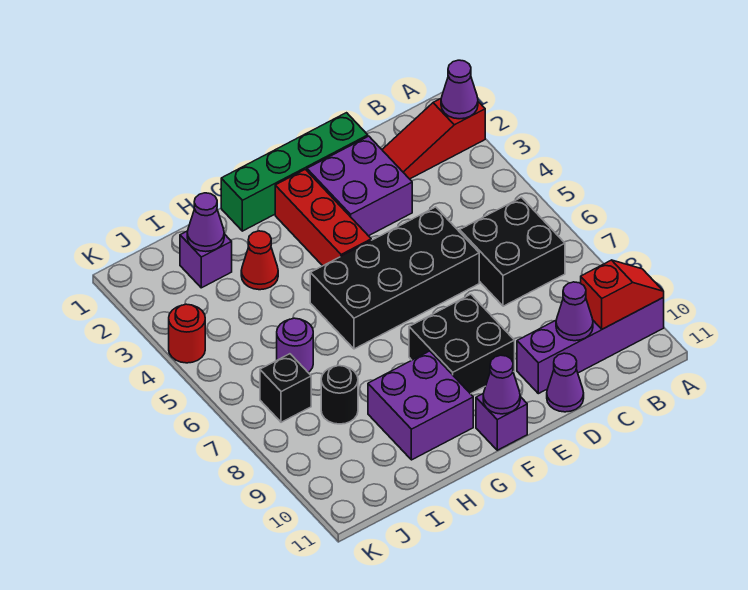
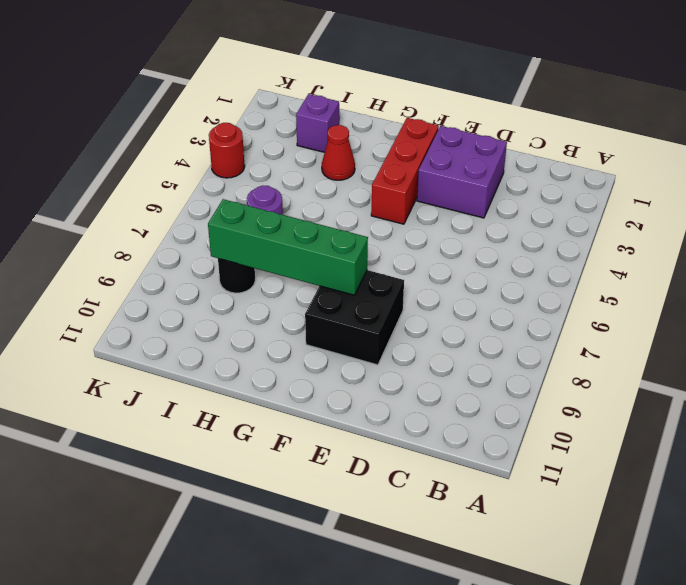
green brick F8:I8 level 2 -> green brick D1:G1 level 1
none -> red slope A2:C2 level 1 top A
none -> purple brick A10:D10 level 1
none -> black brick B6:C7 level 1

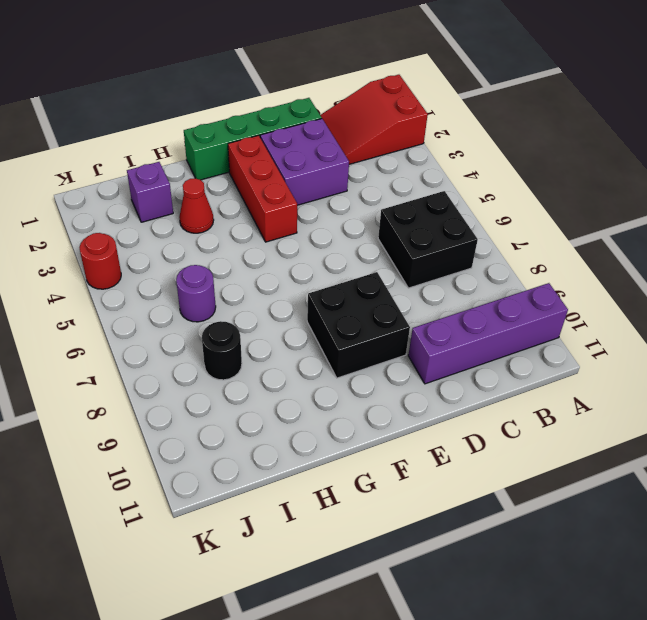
red slope A1:C2 level 1 top A -> red slope A2:C2 level 1 top A
none -> black brick D5:G6 level 1
none -> purple cone D11 level 1
none -> purple brick F11 level 1

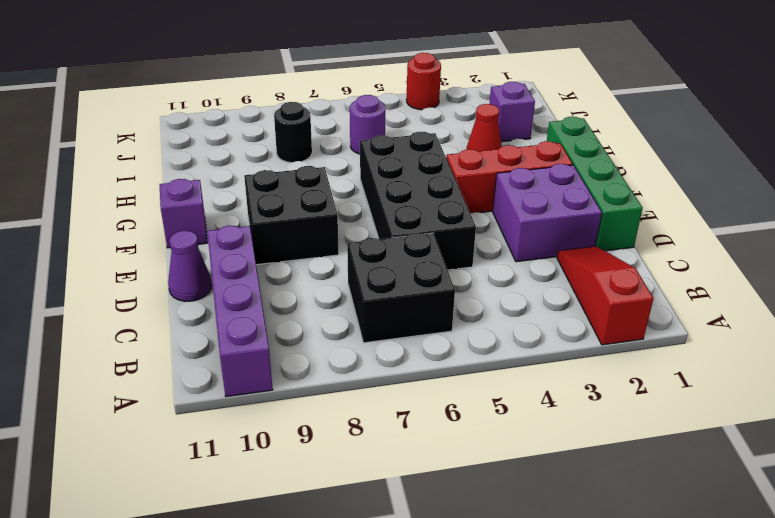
none -> purple brick G9:H10 level 1
none -> black brick J7 level 1
none -> purple cone A2 level 2

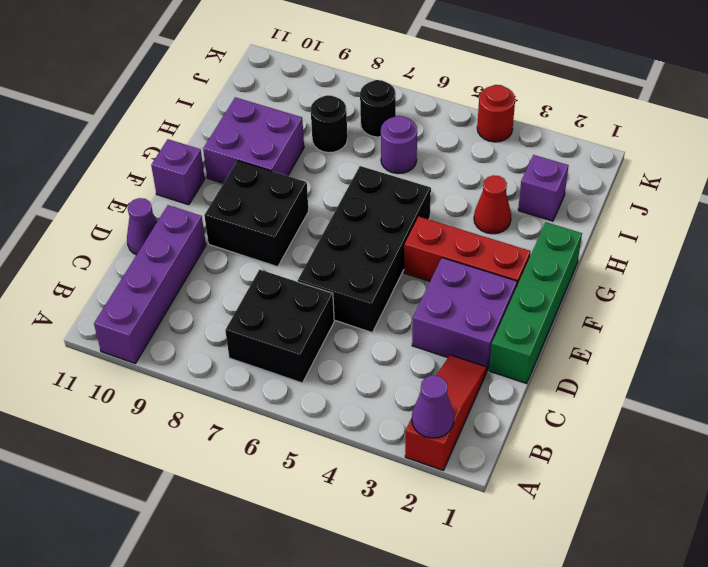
black round brick J7 level 1 -> black brick J7 level 1
none -> red slope A10:B10 level 2 top B
none -> purple cone C10 level 2
none -> purple cone F11 level 2

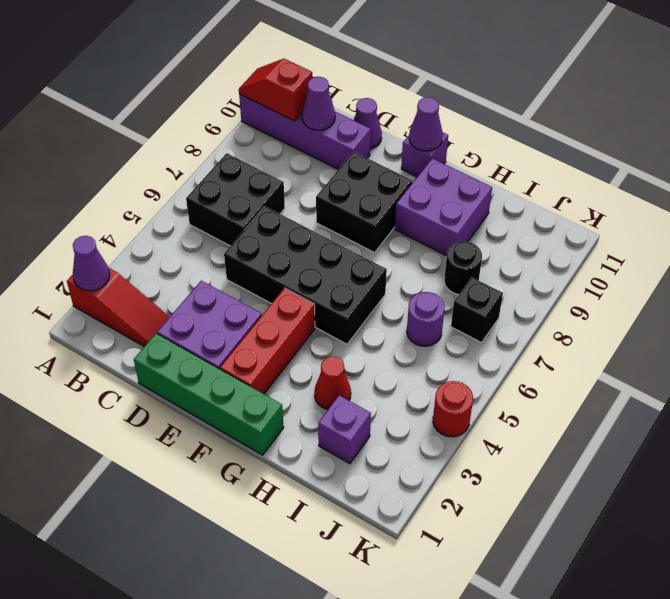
none -> purple cone I2 level 2

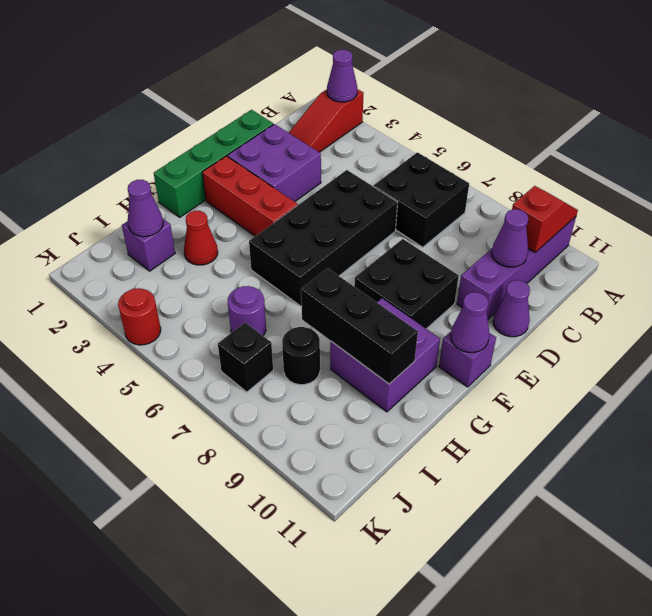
black brick H8:H10 level 2 -> none

